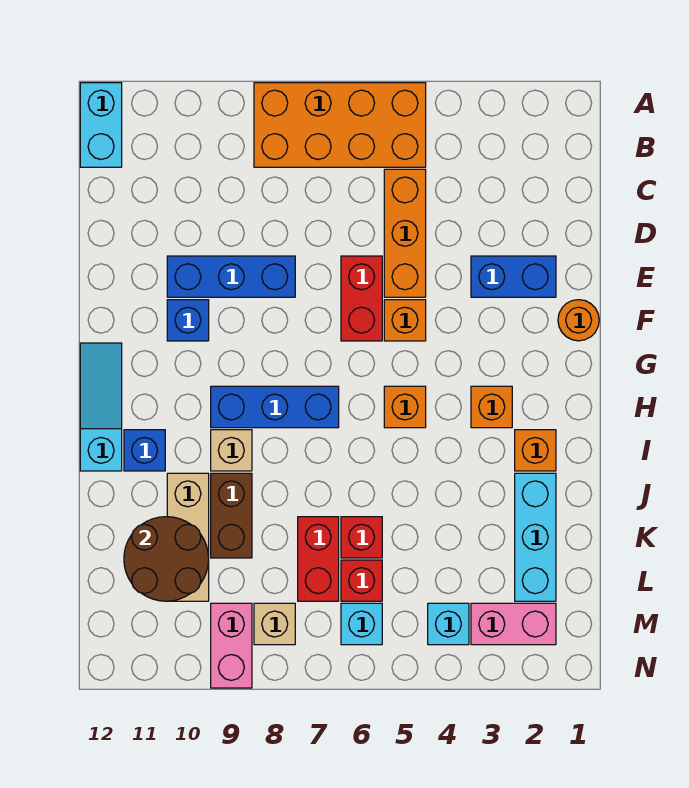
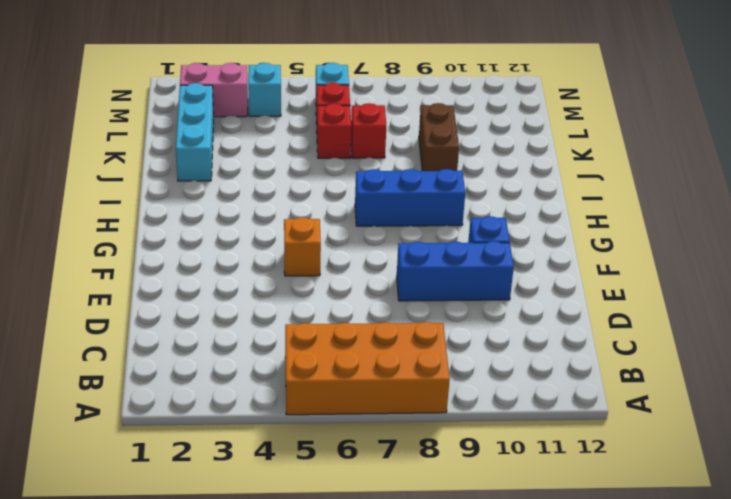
red brick K7 level 1 -> red brick K7:L7 level 1
none -> cyan brick A12:B12 level 1
none -> orange brick C5:E5 level 1
none -> blue brick E2:E3 level 1

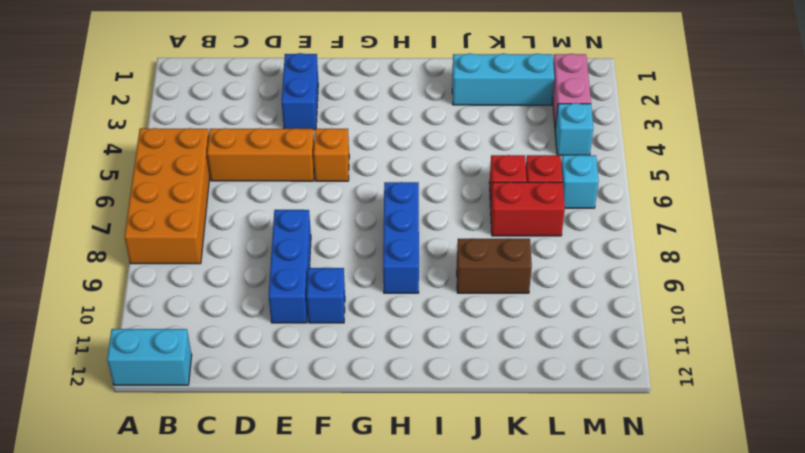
none -> red brick E6:F6 level 1
none -> orange round brick F1 level 1
none -> cyan slope G12:I12 level 1 top I

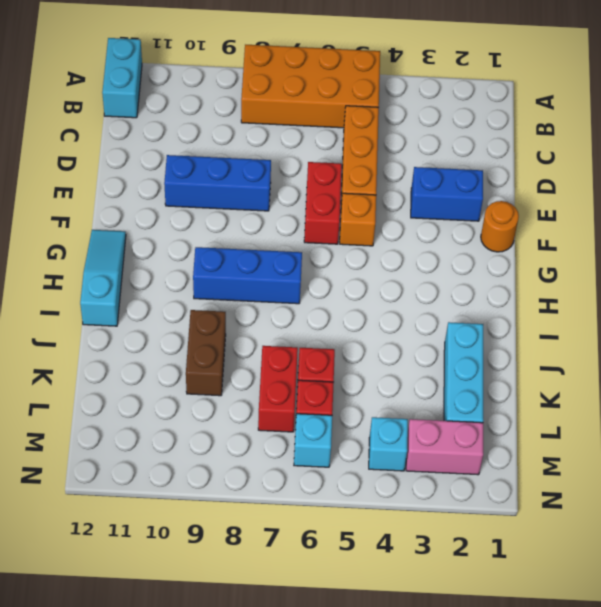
none -> blue brick F10 level 1
none -> orange brick H3 level 1
none -> orange brick H5 level 1

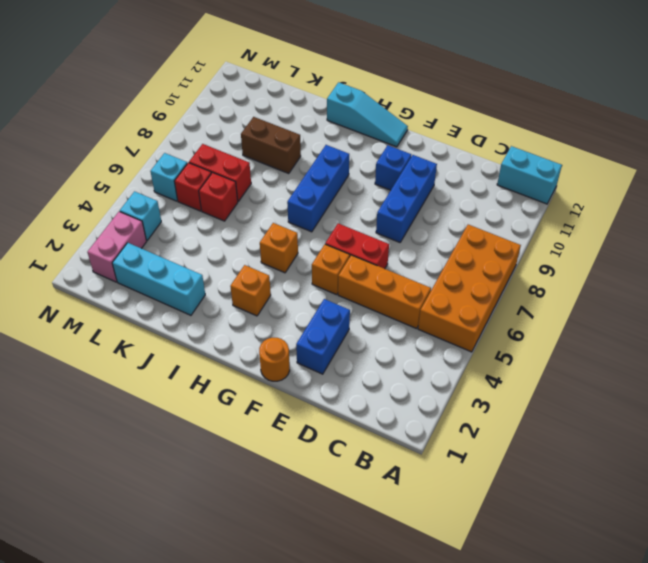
none -> orange brick I2 level 1
none -> tan brick I9 level 1
none -> blue brick I11 level 1

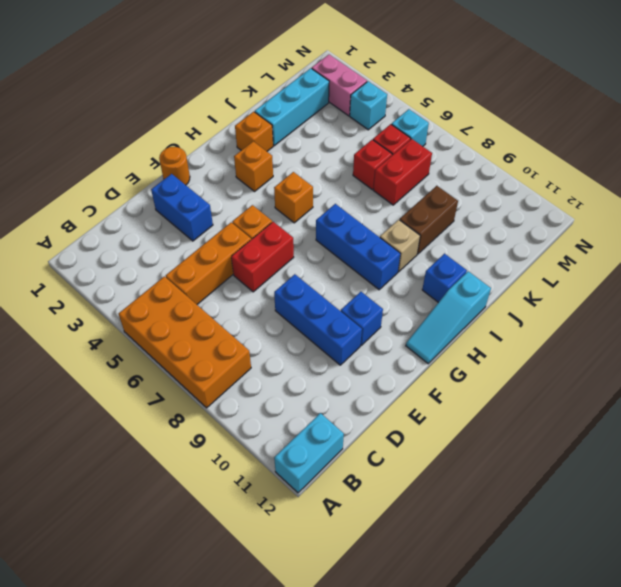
none -> tan brick J10:L10 level 1
none -> tan brick M8 level 1
none -> pink brick M9:N9 level 1

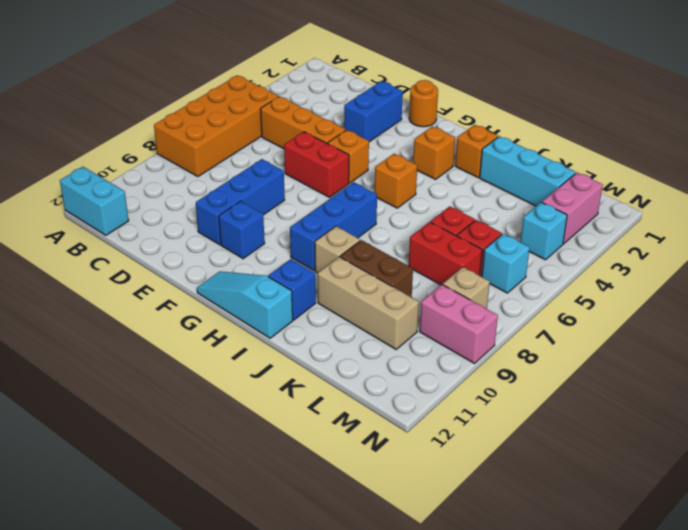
none -> brown round brick K10:L11 level 2

